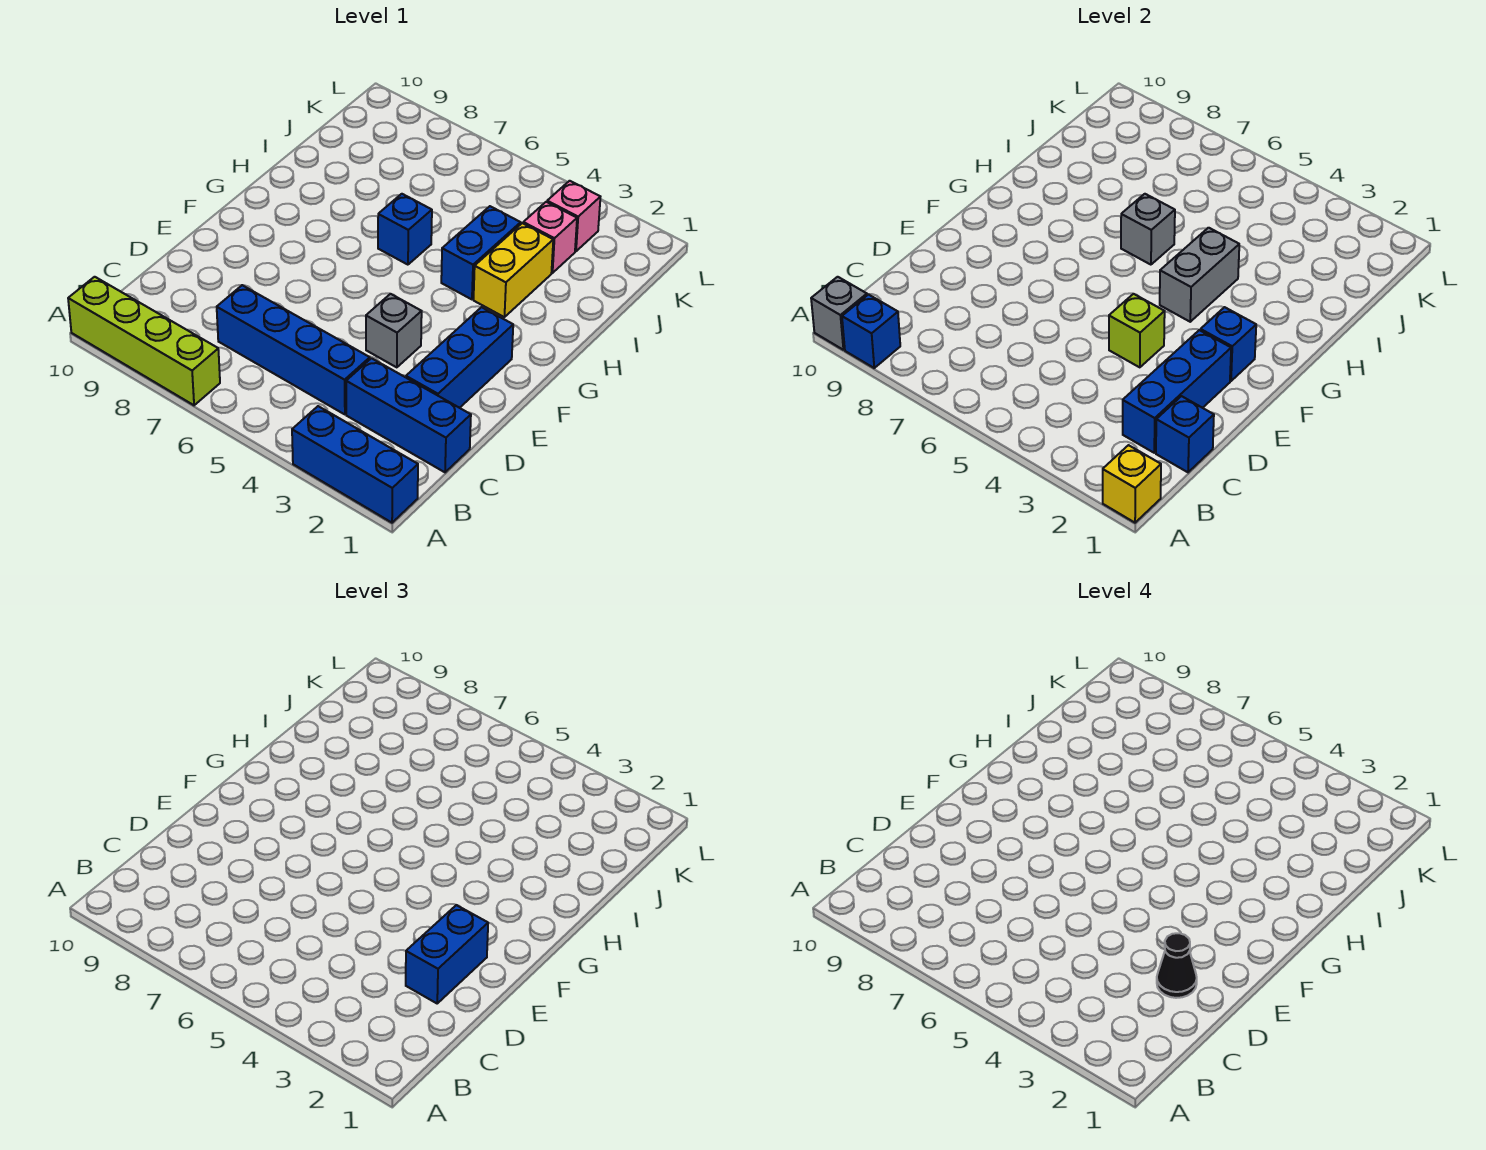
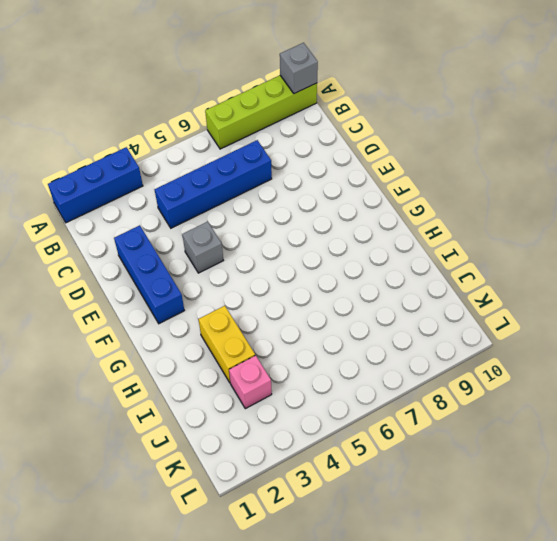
none -> blue brick C1:C3 level 1
none -> blue brick H4:I4 level 1
none -> blue brick H6 level 1

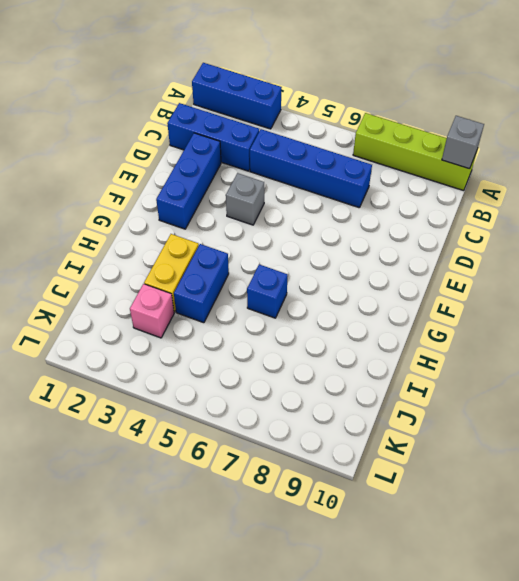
none -> pink brick K3 level 1
none -> yellow brick A1 level 2
none -> blue brick A9 level 2

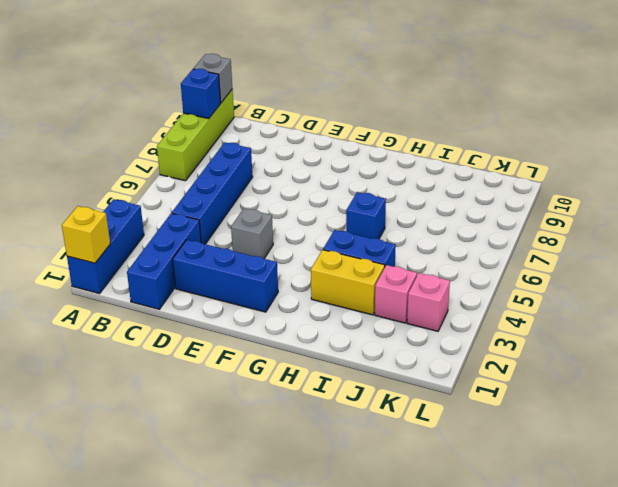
none -> blue brick C1 level 2
none -> blue brick C2:E2 level 2
none -> lime brick E4 level 2

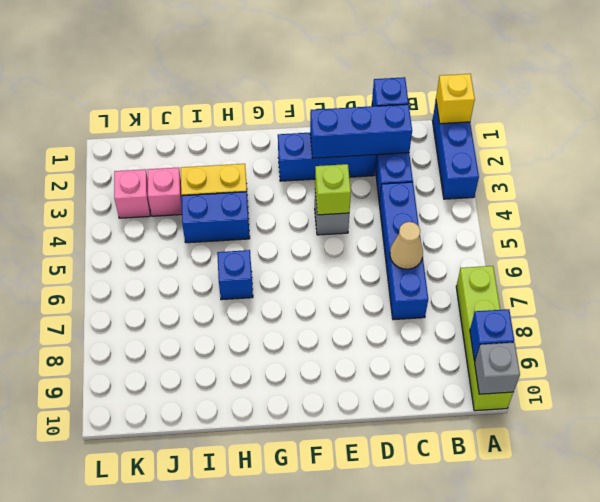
tan cone C6 level 2 -> none
none -> blue brick F2 level 2
none -> grey brick G4:H4 level 2
none -> grey brick H6 level 2

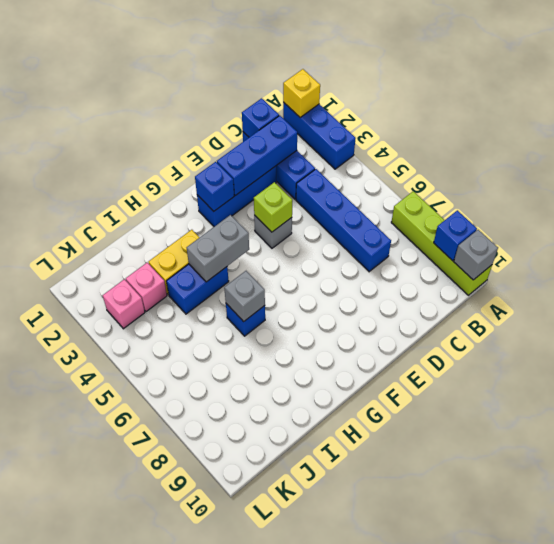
none -> blue brick D2:E2 level 3
none -> black cone D2 level 4

